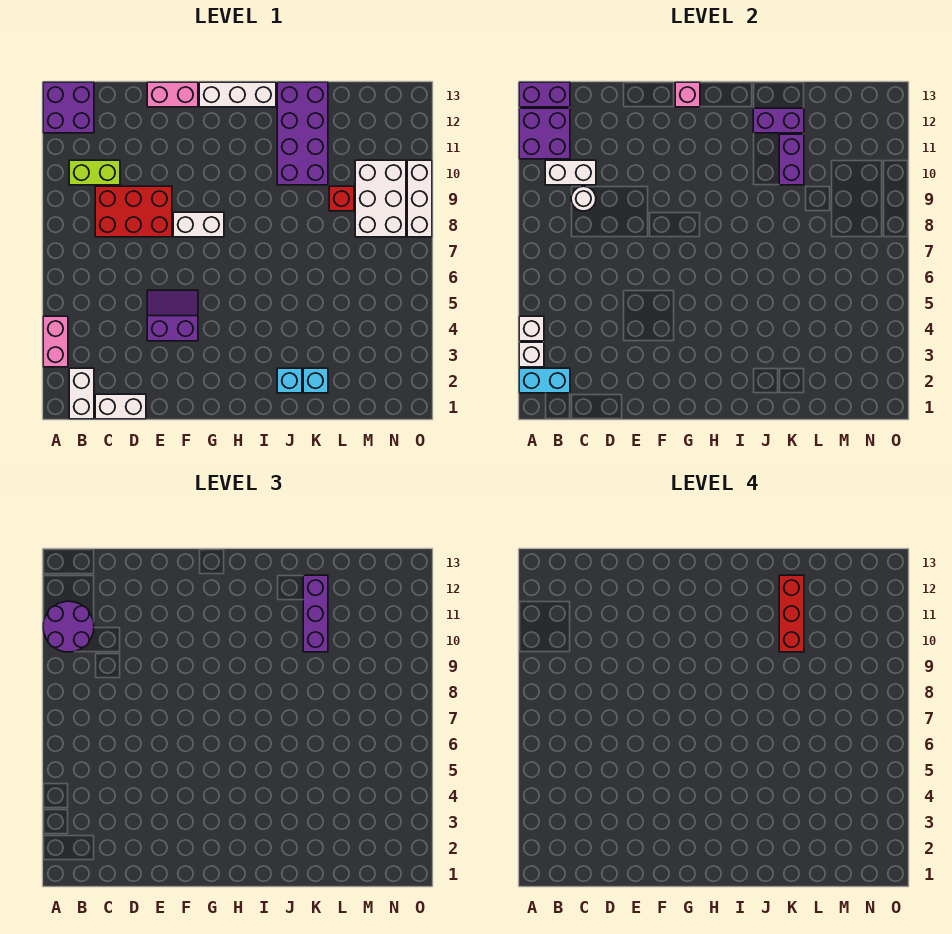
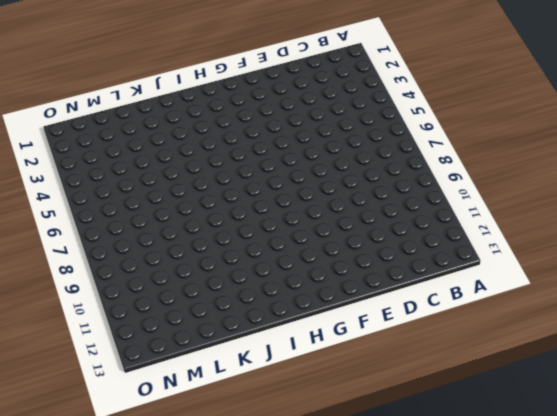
none -> pink brick A3:A4 level 1
none -> purple brick A12:B13 level 1
none -> white brick B1:B2 level 1

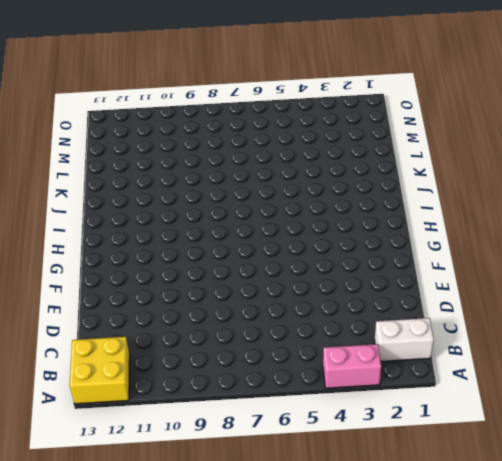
yellow brick A12:B13 level 1 -> purple brick A12:B13 level 1
none -> lime brick B10:C10 level 1
none -> white brick C1:D1 level 1
none -> red brick C8:E9 level 1

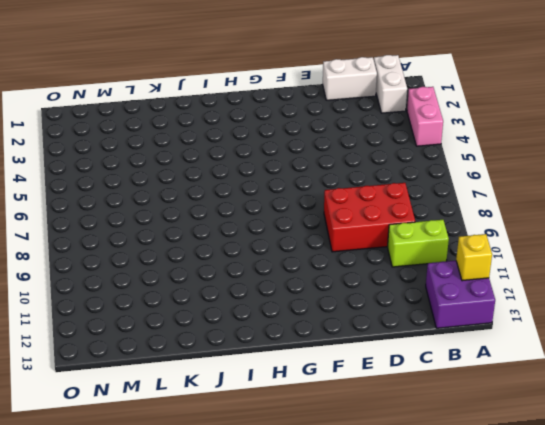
yellow brick A12 level 2 -> purple brick A11:B12 level 2
none -> purple slope E4:F5 level 1 top 4
none -> pink brick E13:F13 level 1
none -> white brick F8:G8 level 1

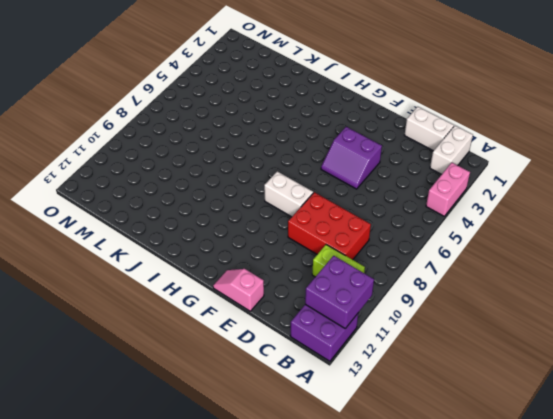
pink slope E13:F13 level 1 top E -> pink brick E13:F13 level 1
none -> white brick G13:I13 level 1
none -> cyan brick J2 level 1
none -> purple brick J10:K13 level 1

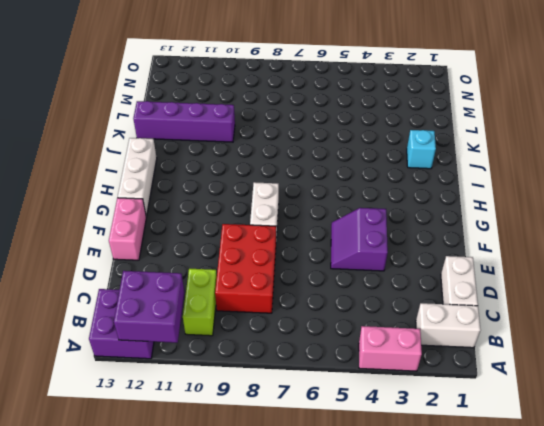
purple brick K10:K13 level 1 -> purple brick J10:K13 level 1
none -> cyan brick K2 level 1
none -> red brick L9 level 1
none -> white brick M8:N10 level 1

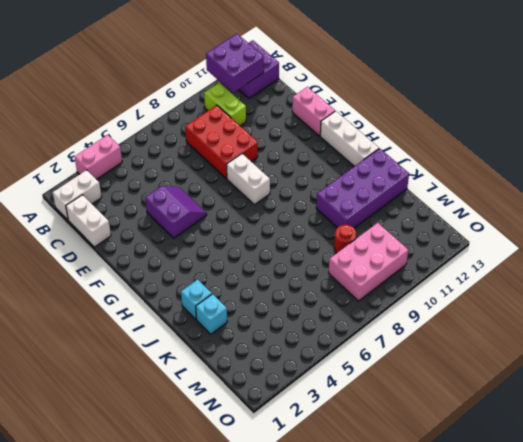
red round brick L9 level 1 -> red brick L9 level 1
pink brick M8:N10 level 1 -> white brick M8:N10 level 1
none -> white brick O8:O10 level 1
none -> cyan brick A2:B2 level 2
none -> white brick A3 level 2

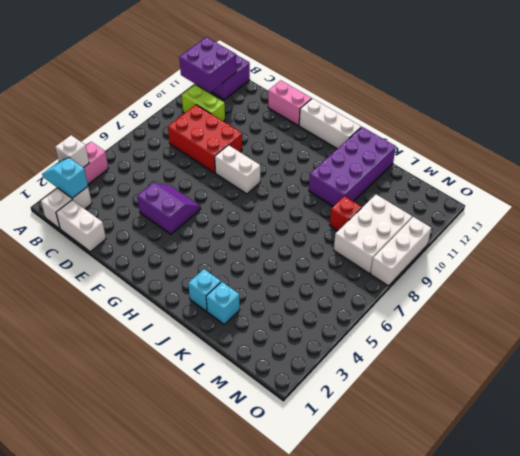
cyan slope A2:B2 level 2 top B -> cyan brick A2:B2 level 2
none -> white brick A4 level 2
none -> purple brick A13:B13 level 2
none -> white brick B10:C10 level 2

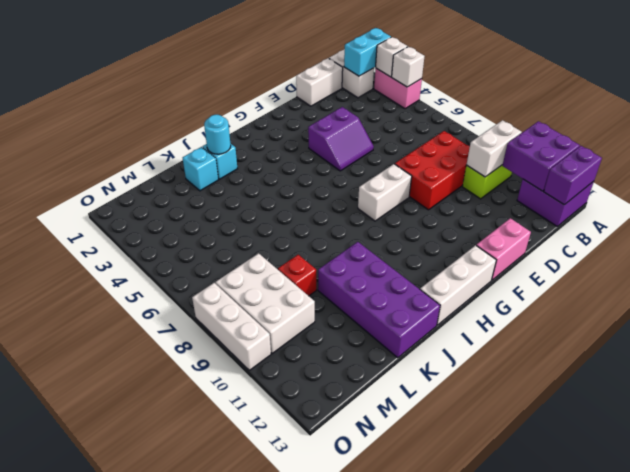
cyan round brick J2 level 2 -> none
none -> white round brick C9 level 2
none -> pink brick G13 level 2
none -> purple brick J12:K12 level 2

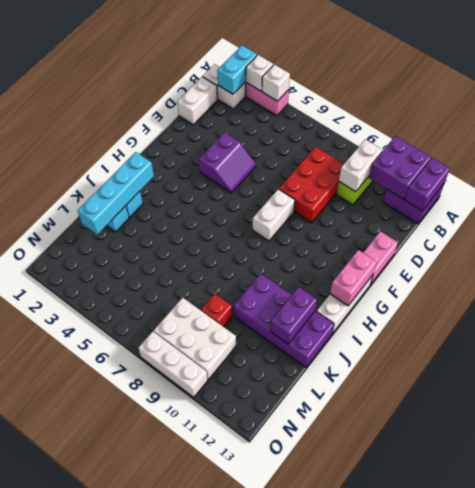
pink brick G13:H13 level 2 -> pink brick G13 level 2
cyan brick I2:L2 level 2 -> none
none -> white round brick C9 level 2
none -> purple brick K10:K11 level 2
none -> purple round brick A10:B11 level 3

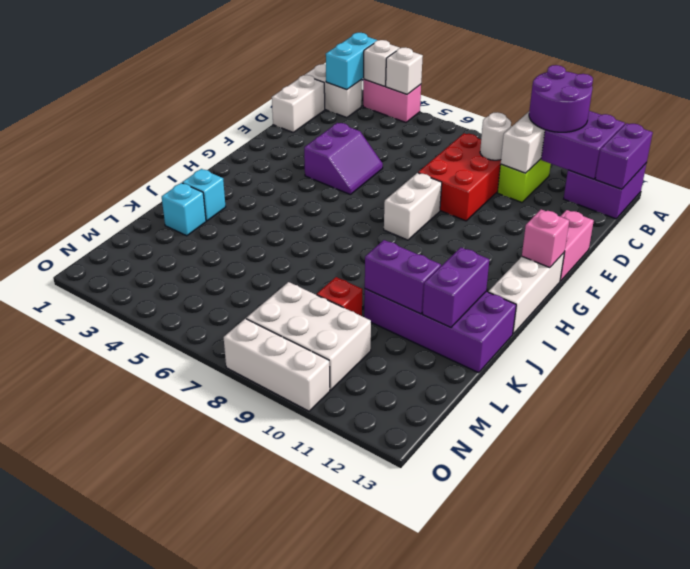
none -> purple brick K10:K12 level 3
none -> red brick K10:K12 level 4

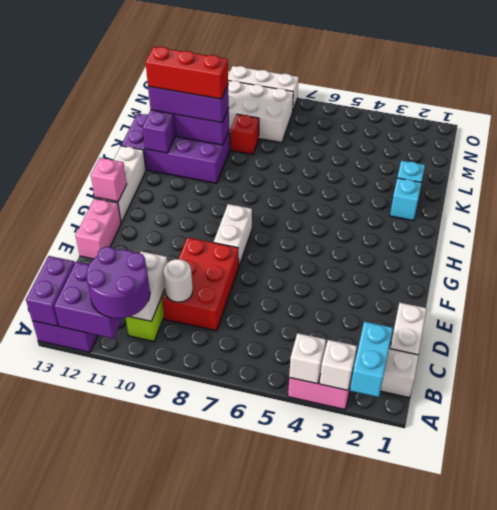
none -> purple slope E4:F5 level 1 top 4

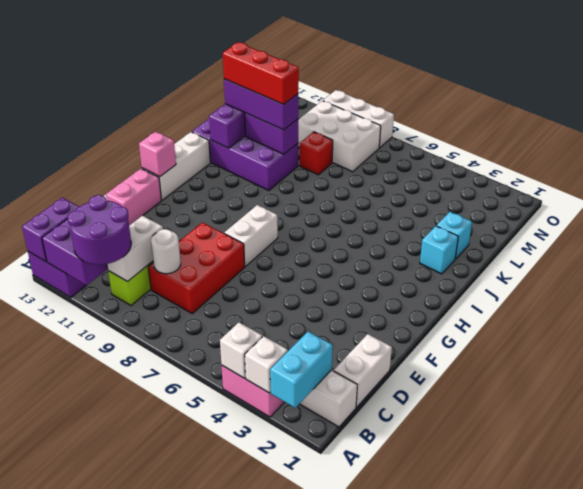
none -> purple slope E4:F5 level 1 top 4

